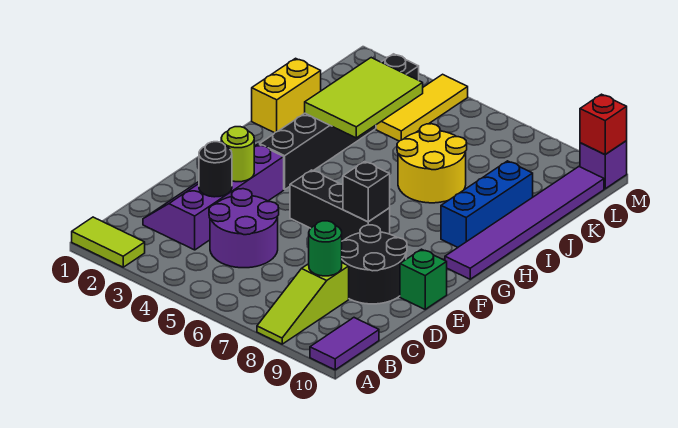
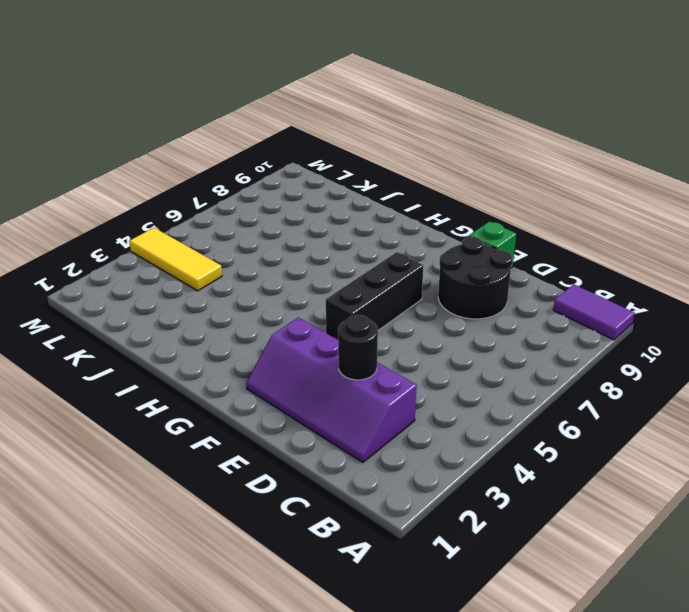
none -> lime tile A1:A2 level 1
none -> lime slope A8:C8 level 1 top C
none -> purple round brick C4:D5 level 1

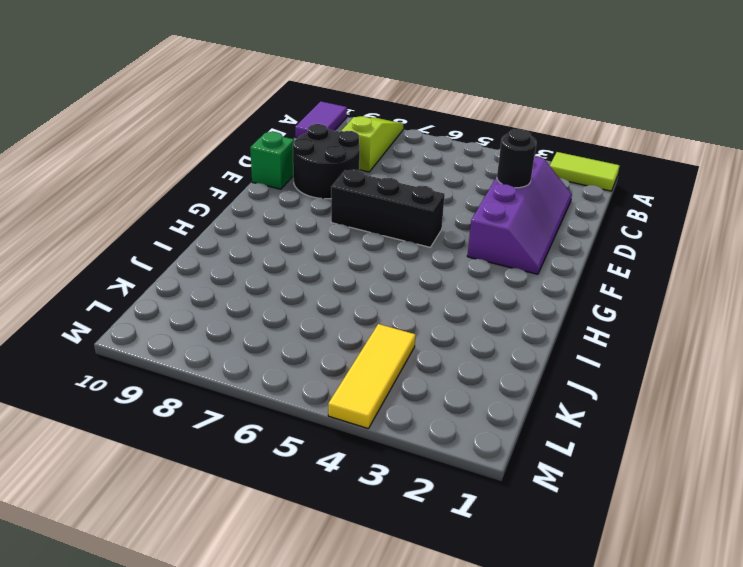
none -> purple round brick C4:D5 level 1
none -> black brick G3:L3 level 1
none -> purple tile G10:L10 level 1

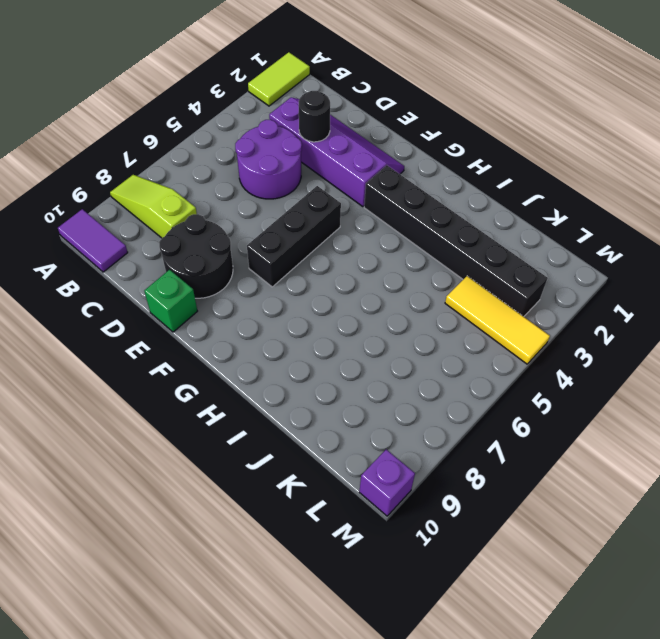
none -> purple tile G10:L10 level 1
none -> blue brick H9:J9 level 1
none -> yellow brick I1:J1 level 1

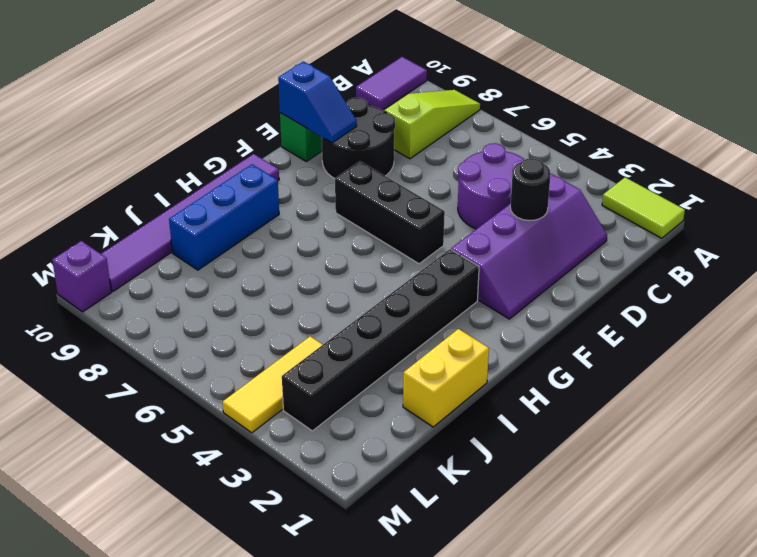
blue slope E9:E10 level 2 top 10 -> none
none -> yellow round brick I6:J7 level 1
none -> green round brick C8 level 2
none -> lime round brick E3 level 2

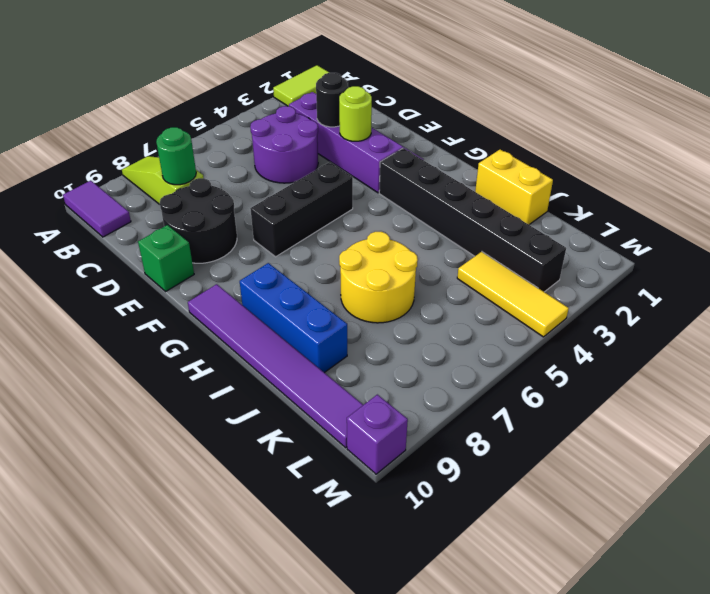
none -> black brick F7 level 2
none -> lime tile I3:K4 level 2
none -> red brick M10 level 2

